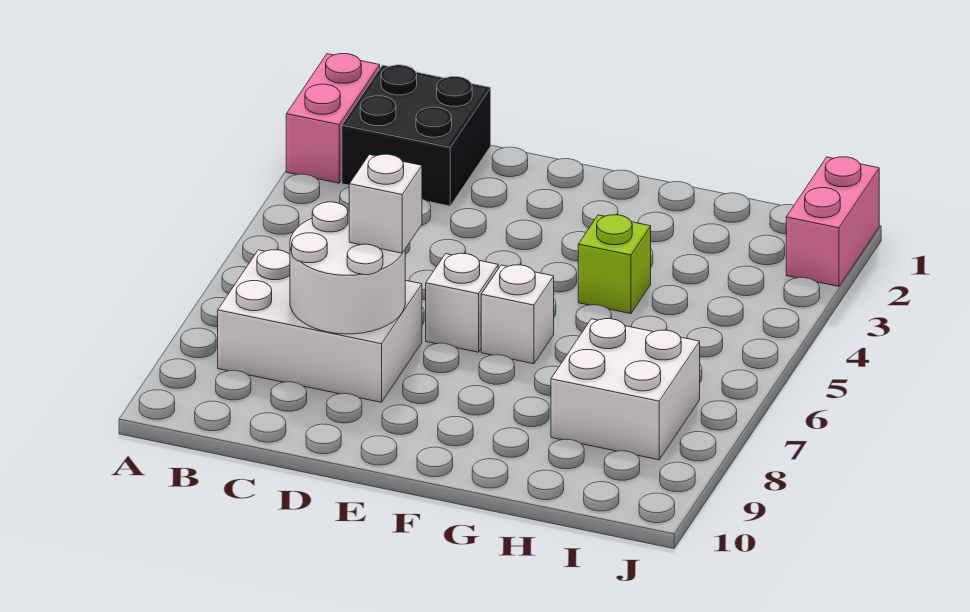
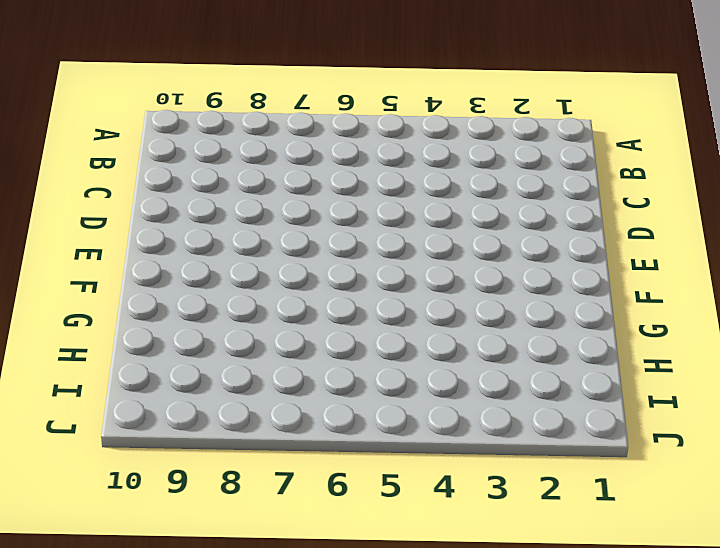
none -> pink brick A1:A2 level 1
none -> black brick B1:C2 level 1

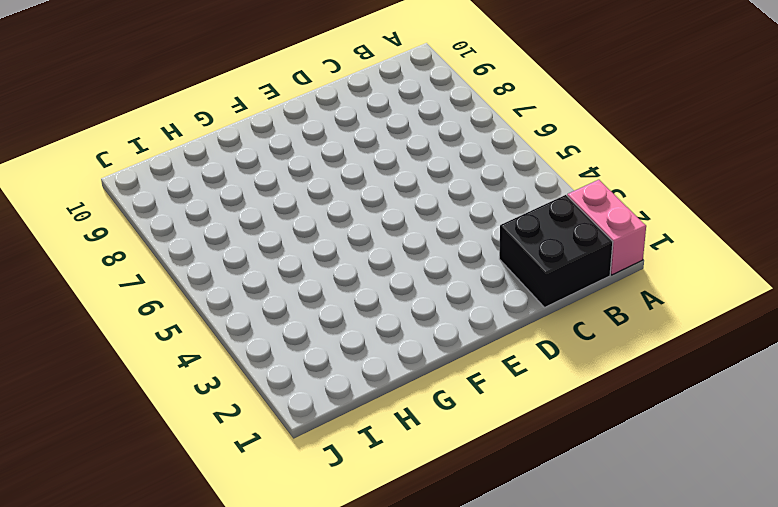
none -> white brick B7:D8 level 1
none -> white brick E6 level 1

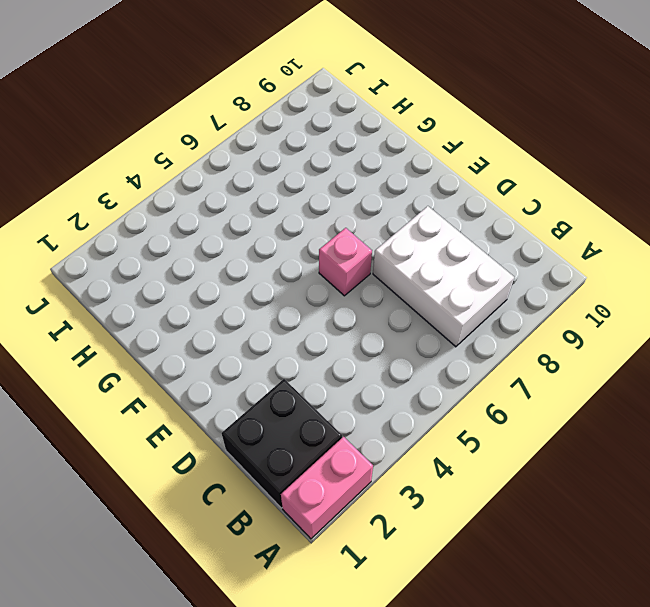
pink brick E6 level 1 -> white brick E6 level 1
none -> white brick F6 level 1
none -> lime brick G4 level 1

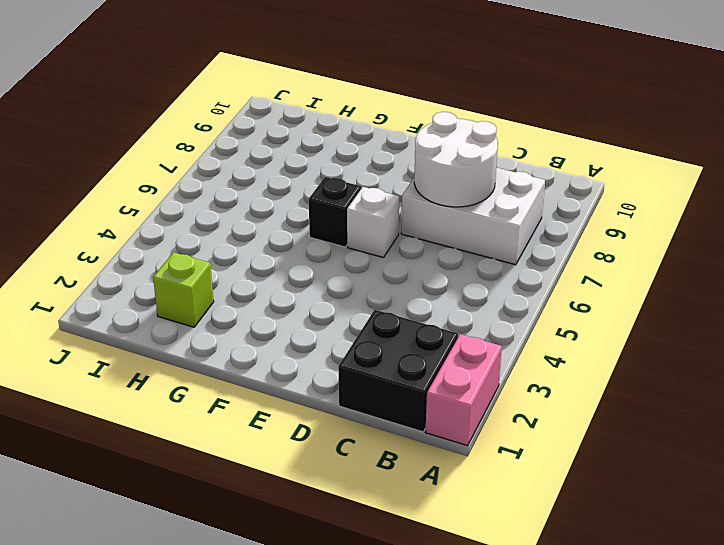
black brick F6 level 1 -> white brick F6 level 1
lime brick H2 level 1 -> lime brick G4 level 1
none -> white brick H7:I8 level 1
none -> pink brick J1:J2 level 1

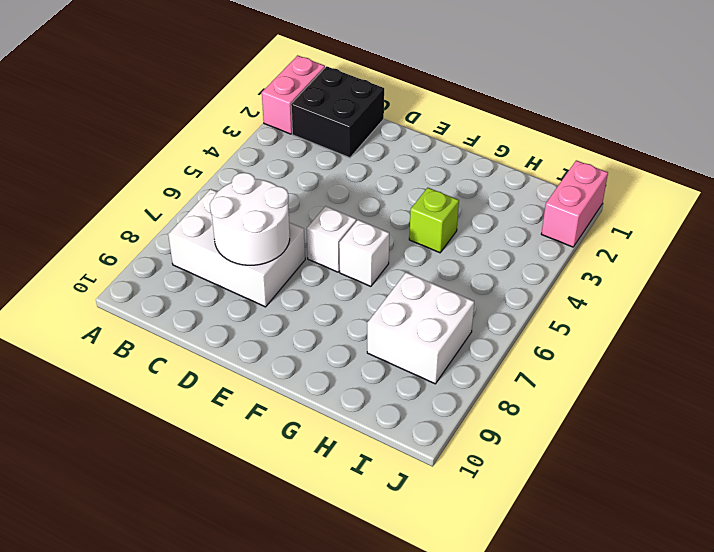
none -> white brick D7 level 3

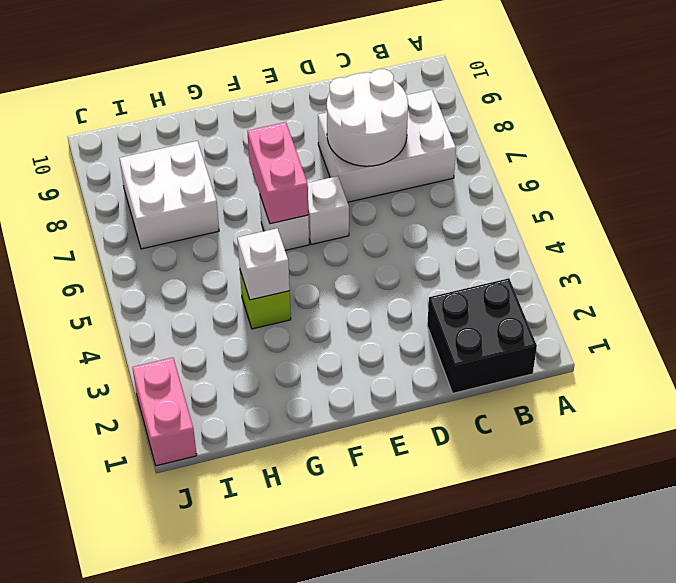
pink brick F6:F7 level 2 -> pink brick A1:A2 level 1
white brick G4 level 2 -> white brick D7 level 3

